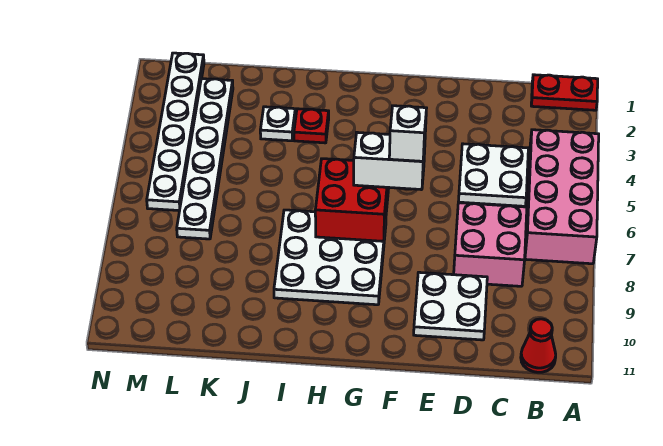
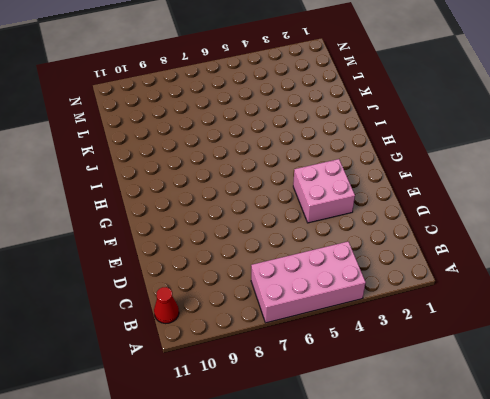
pink brick E3:F4 level 1 -> pink brick C7:D8 level 1
none -> red plate A1:B1 level 1
none -> white plate C4:D5 level 1
none -> white plate D9:E10 level 1

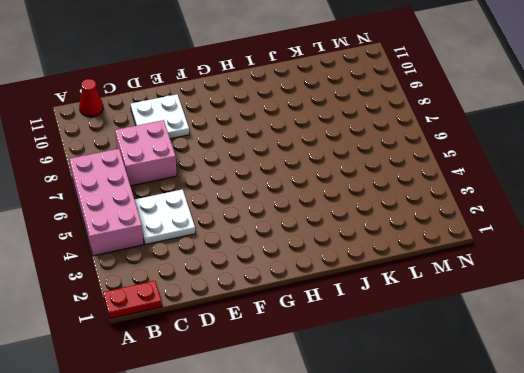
none -> white plate G7:I9 level 1
none -> red plate I3 level 1
none -> white plate J3 level 1

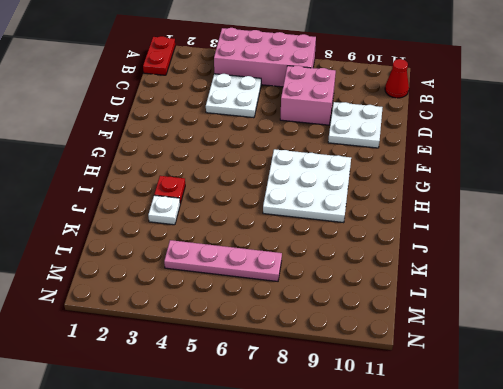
pink plate L4:L7 level 1 -> white plate L2:L7 level 1
none -> white plate M1:M6 level 1
none -> red brick G6:H7 level 2
none -> white brick F6:G6 level 3

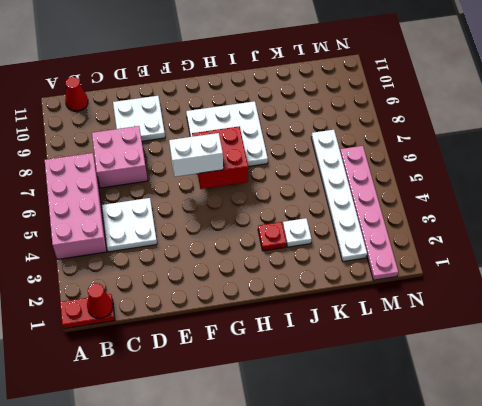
red cone B1 level 2 -> none
pink plate M1:M6 level 1 -> white plate M1:M6 level 1
none -> white brick F6 level 4

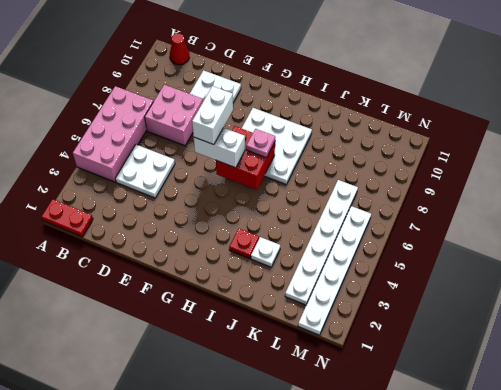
white brick F6:F7 level 4 -> white brick F6 level 4
pink plate H7 level 3 -> none

